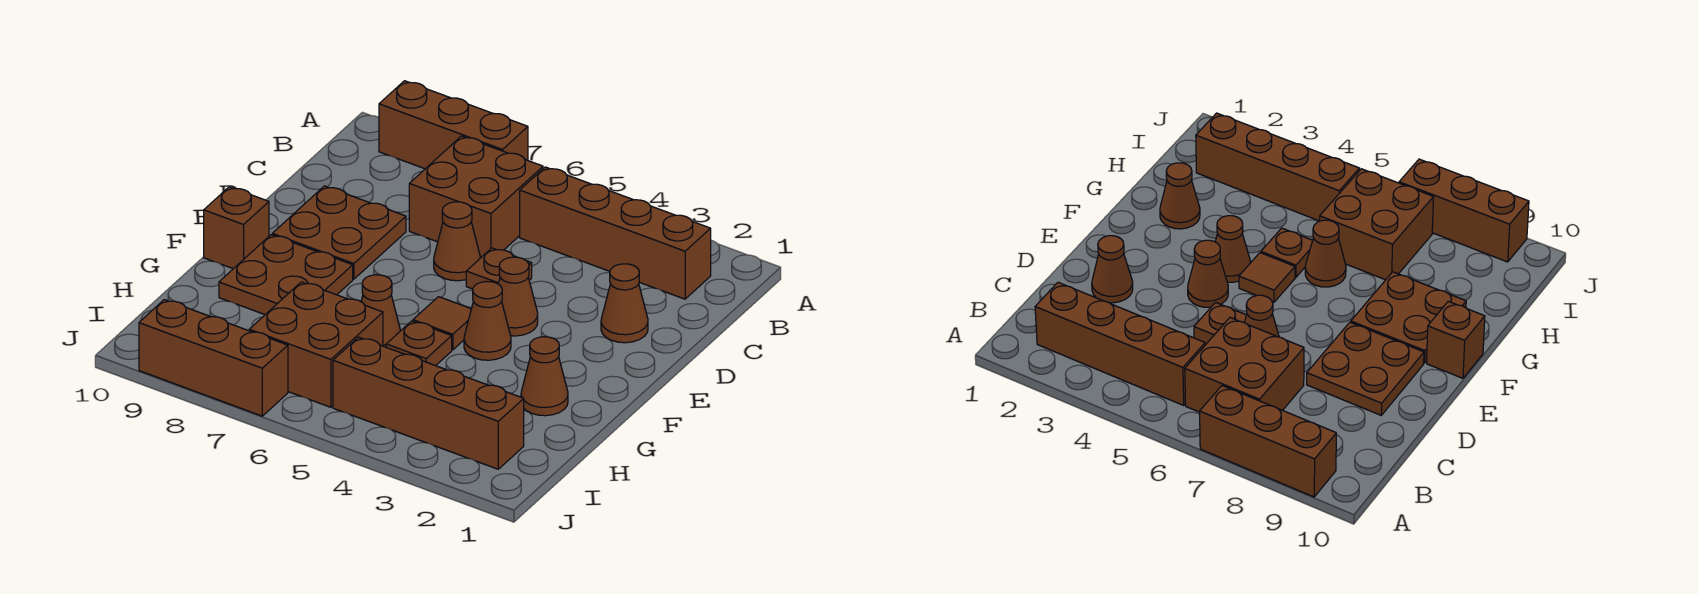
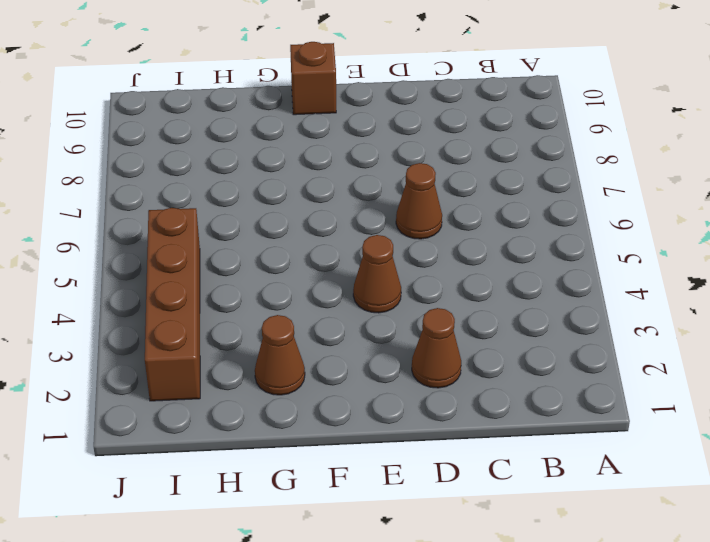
none -> brown brick A7:A9 level 1
none -> brown brick B2:B5 level 1
none -> brown brick B6:C7 level 1

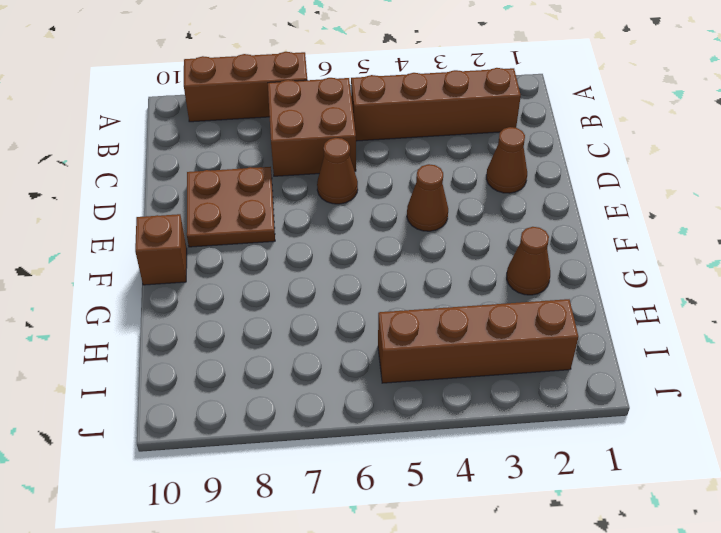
none -> brown plate D5 level 1
none -> brown cone F4 level 1
none -> brown tile F5 level 1

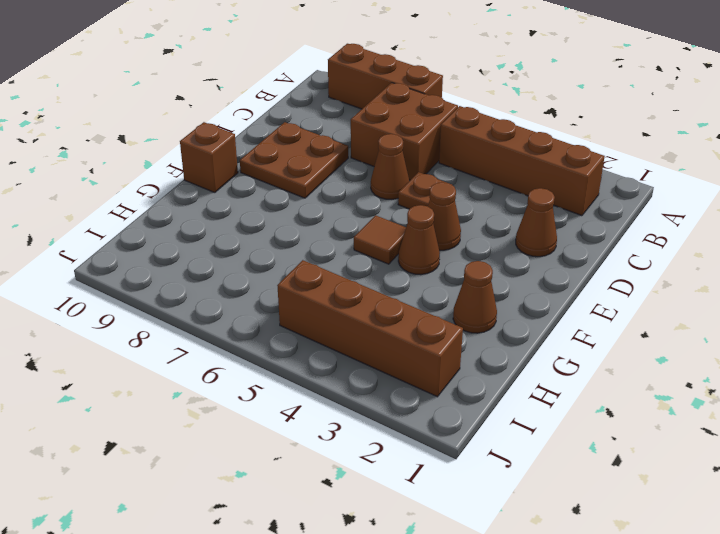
none -> brown plate F8:G9 level 1
none -> brown plate G5 level 1
none -> brown cone G6 level 1

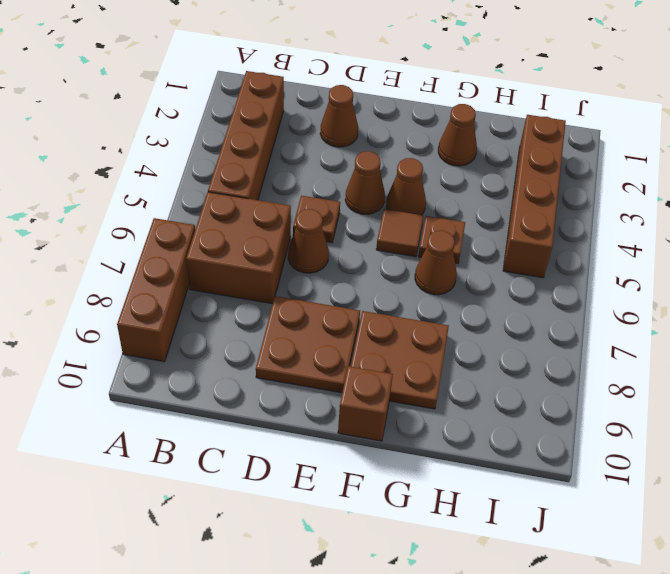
none -> brown brick H6:I7 level 1
none -> brown brick J7:J9 level 1

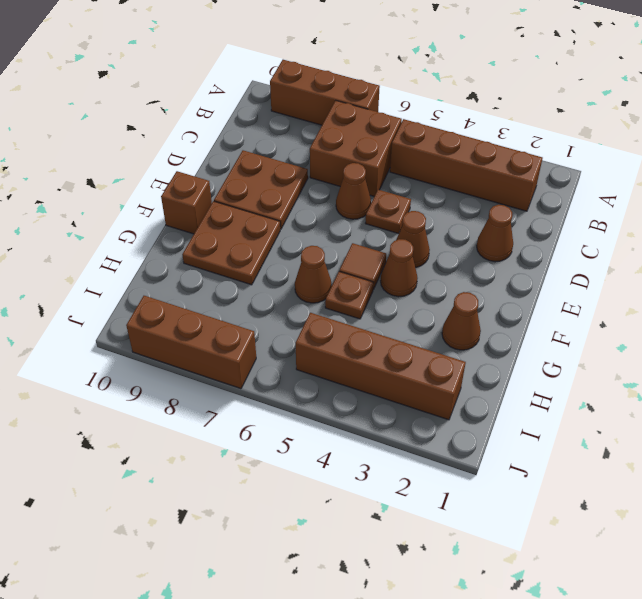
none -> brown brick H6:I7 level 1

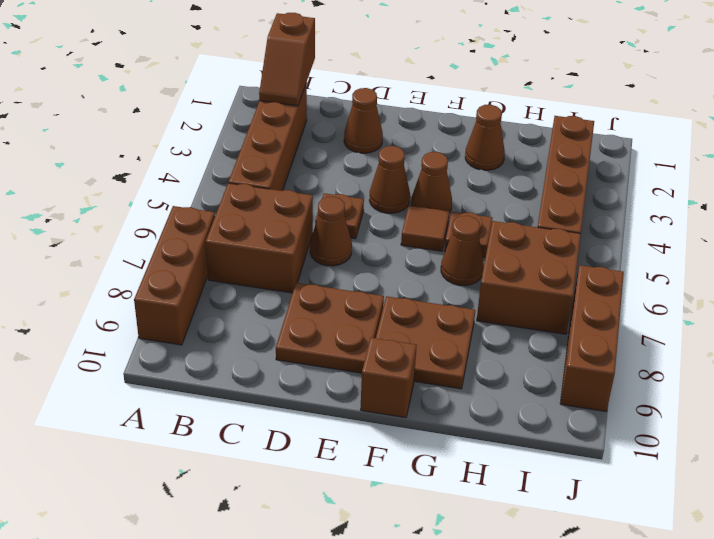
brown slope B1:B2 level 2 top 1 -> none

